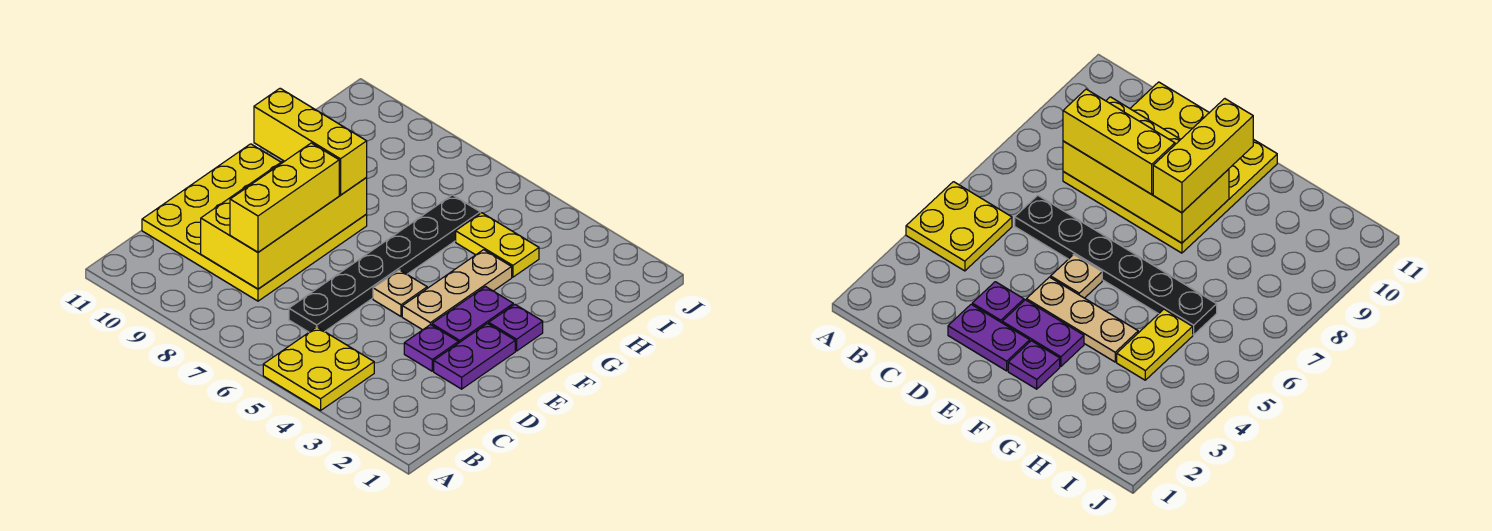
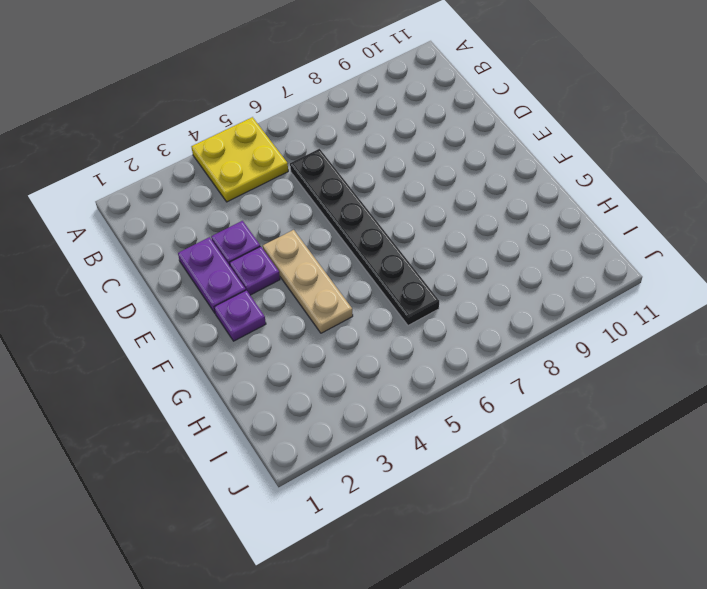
purple plate E3 level 1 -> purple plate E3:F3 level 1
none -> yellow plate C8:F11 level 1
none -> tan plate E5 level 1
none -> yellow plate H4:H5 level 1

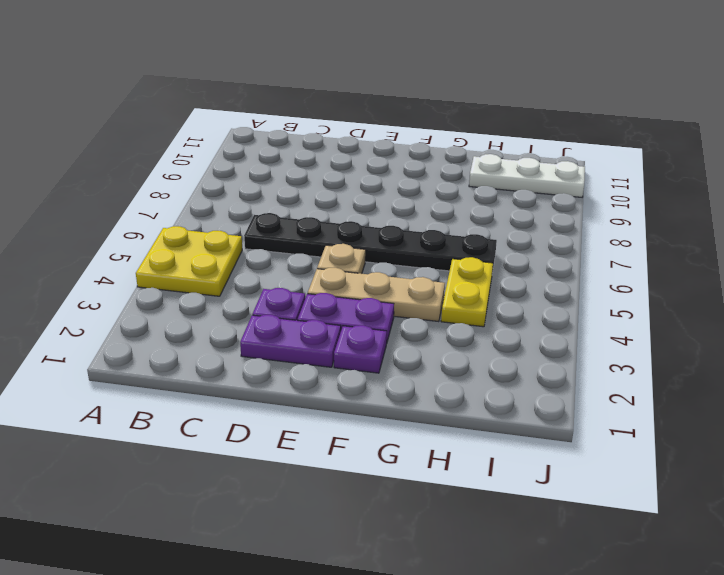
white plate H10:J10 level 1 -> none
none -> yellow plate C8:F11 level 1
none -> yellow brick C8:F9 level 2
none -> yellow brick C8:E8 level 3

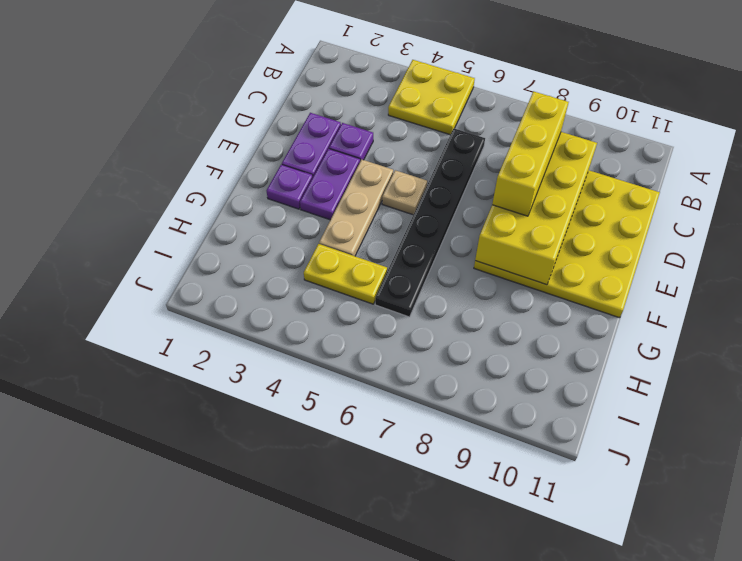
none -> yellow brick F8:F10 level 3

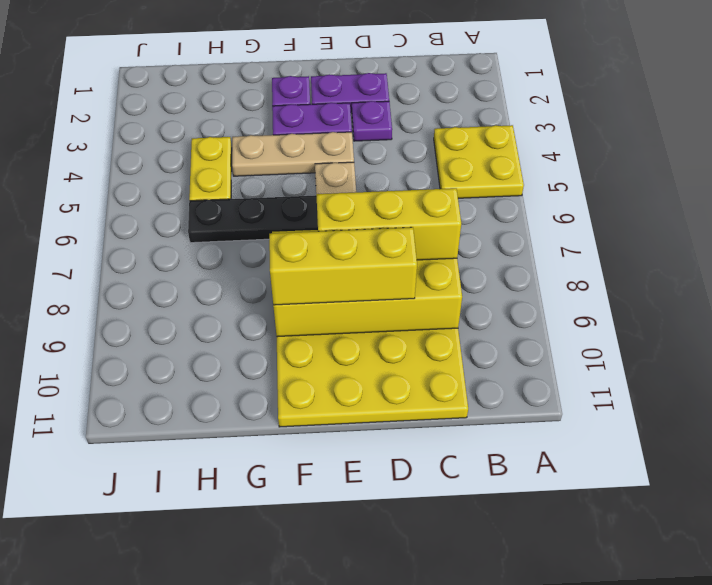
yellow brick D9:F9 level 3 -> yellow brick F8:F10 level 3

